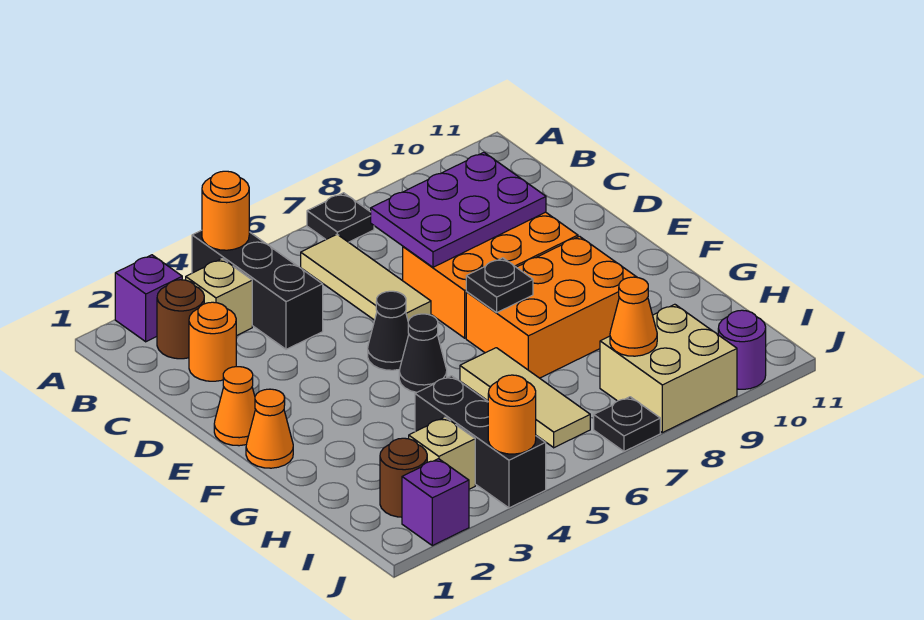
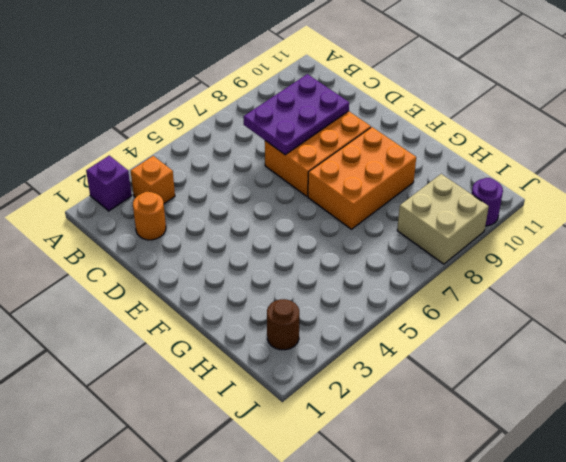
orange brick B3 level 1 -> tan brick B3 level 1
none -> black brick A4:C4 level 1
none -> black plate A7 level 1
none -> brown round brick B2 level 1

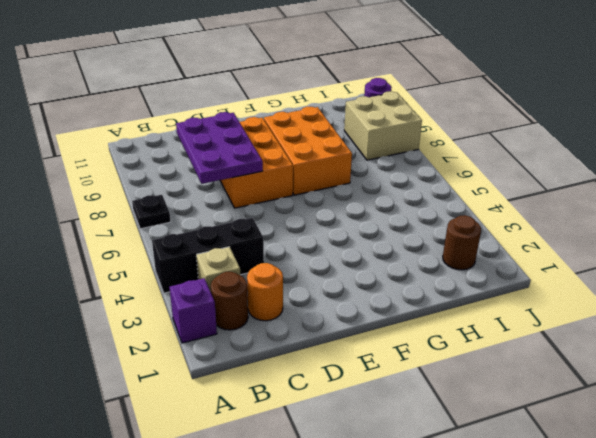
none -> tan tile B6:D6 level 1
none -> orange cone E1 level 1
none -> black cone E5 level 1

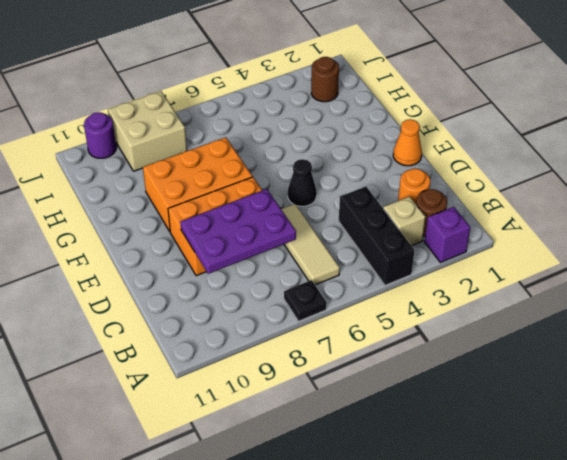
none -> orange cone F1 level 1
none -> black cone F5 level 1
none -> tan tile G6:I6 level 1

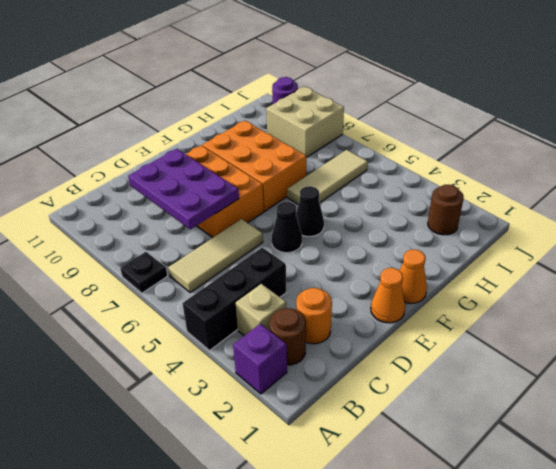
none -> black brick H4:J4 level 1
none -> tan brick I3 level 1
none -> purple brick J2 level 1

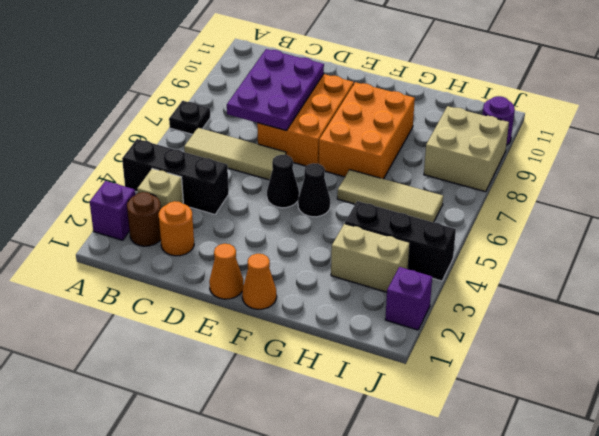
tan brick H3:I3 level 1 -> tan brick I3 level 1
none -> brown round brick I2 level 1
none -> black plate J7 level 1
none -> orange round brick A4 level 2

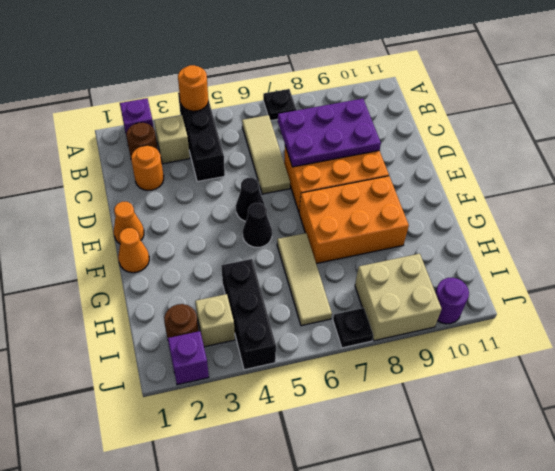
none -> black plate F7 level 2
none -> orange cone I8 level 2
none -> orange round brick J4 level 2

